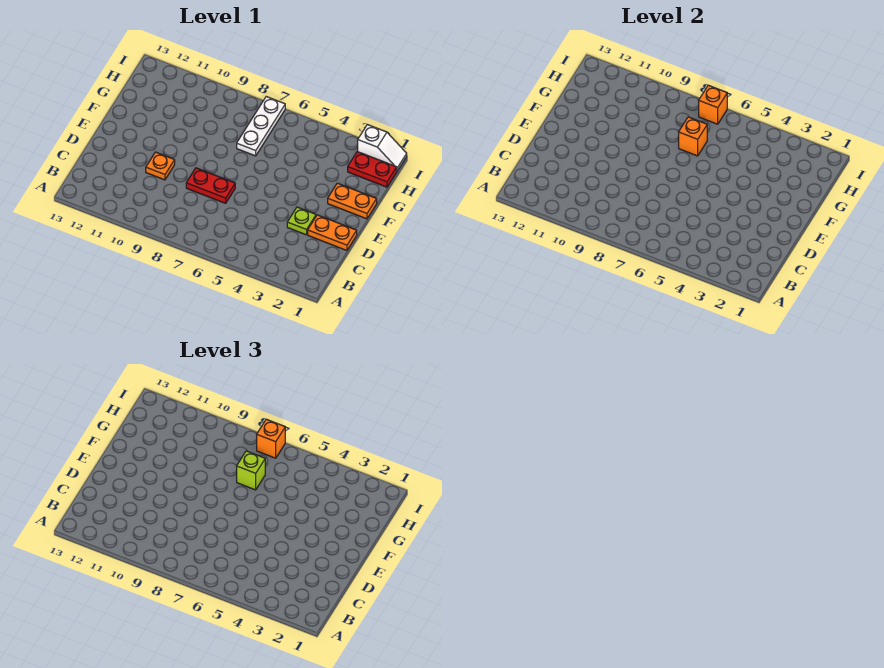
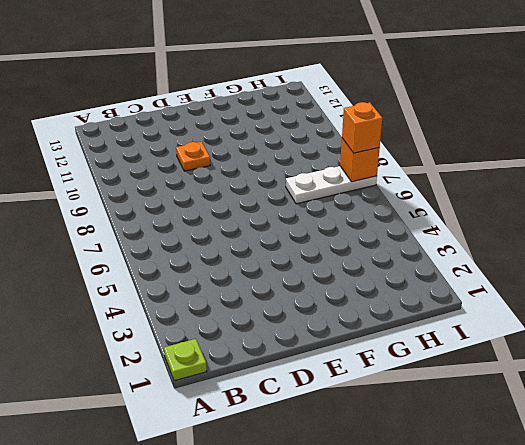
lime plate A1 level 1 -> lime plate D3 level 1
none -> orange plate D1:D2 level 1
none -> red plate D7:D8 level 1
none -> orange plate F1:F2 level 1

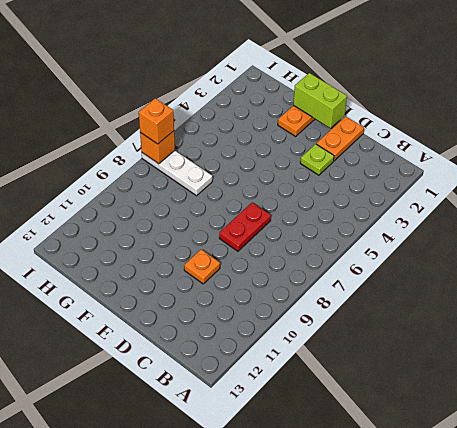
lime brick E1:F1 level 2 -> none
none -> red plate H1:H2 level 1
none -> white slope I1:I2 level 1 top 2
none -> orange brick G7 level 2

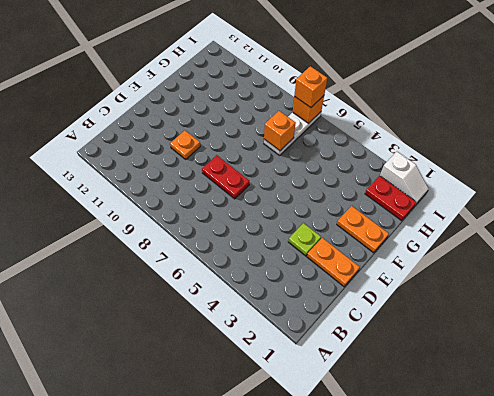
none -> lime brick G7 level 3

